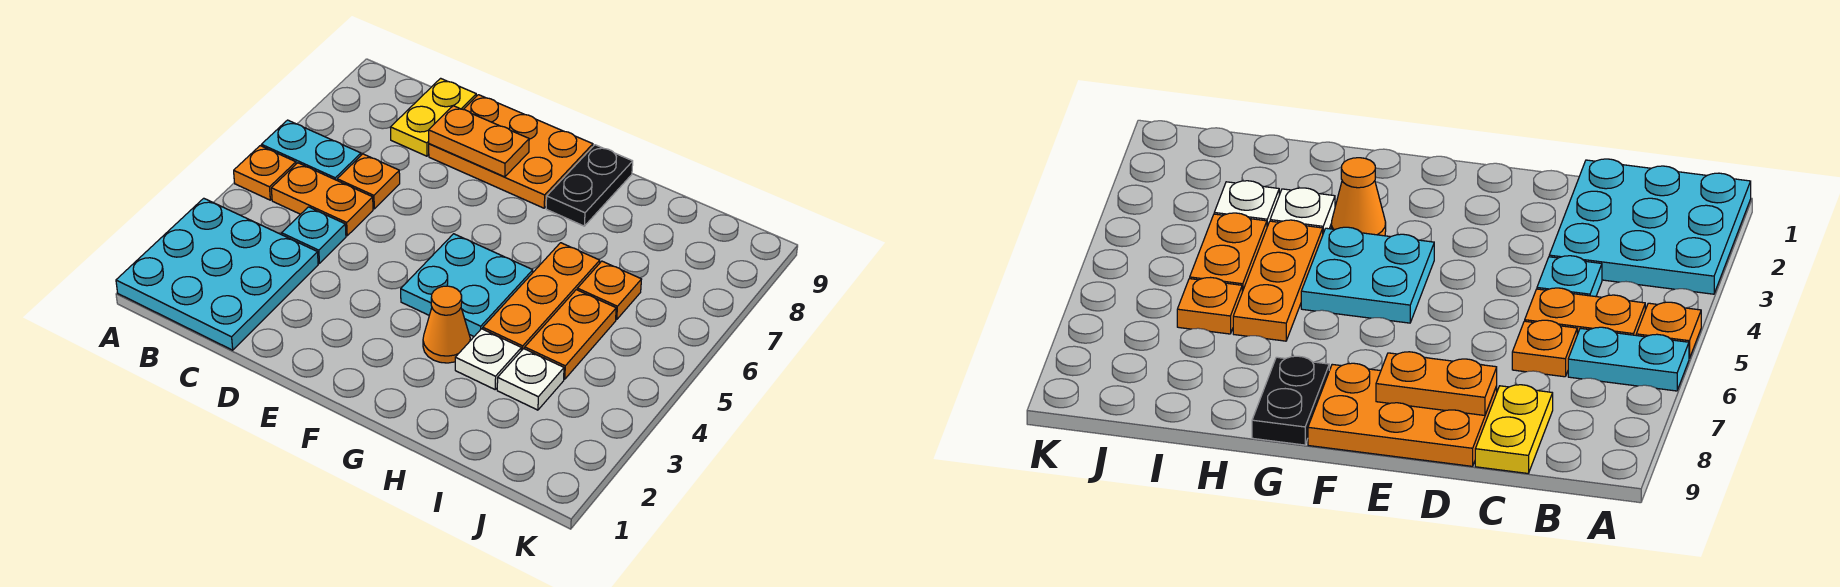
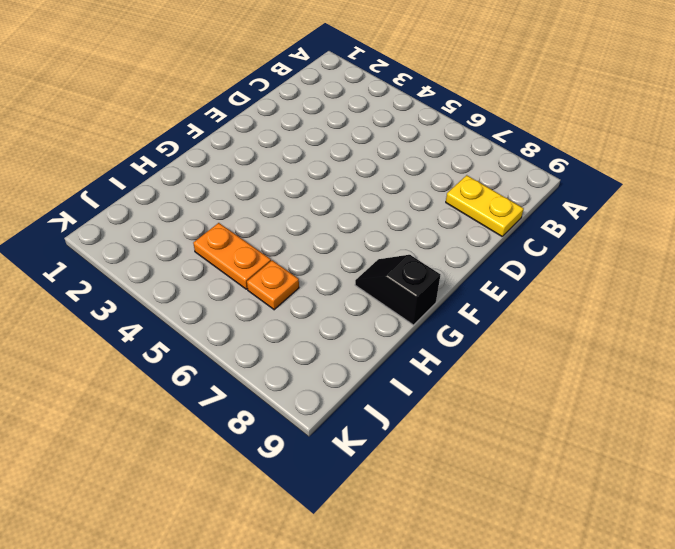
black slope G8:G9 level 1 top 9 -> black plate G8:G9 level 1
none -> cyan plate A1:C3 level 1
none -> orange plate A5 level 1
none -> cyan plate A6:B6 level 1

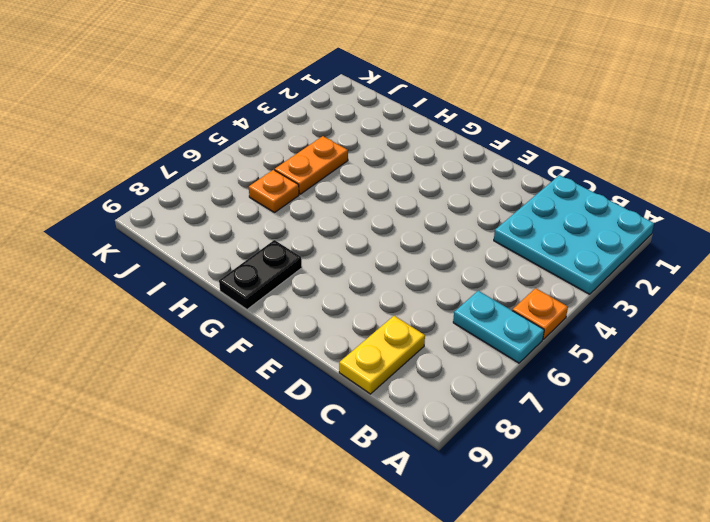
none -> orange plate B5:C5 level 1
none -> cyan plate C4 level 1
none -> orange plate C6 level 1

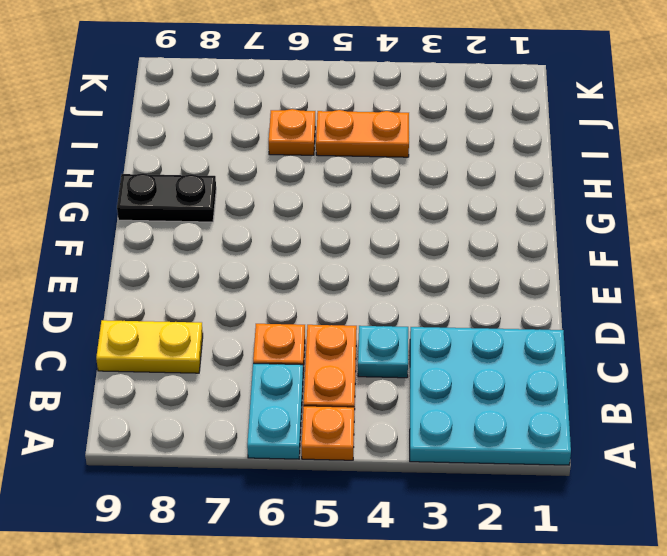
none -> orange plate D8:F9 level 1
none -> cyan plate F4:G5 level 1
none -> orange cone G3 level 1

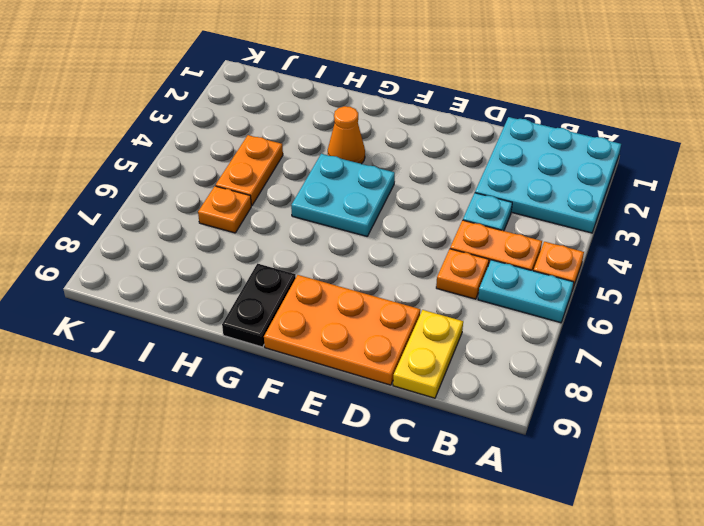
none -> white plate H3 level 1
none -> orange plate H4:H6 level 1
none -> white plate I3 level 1

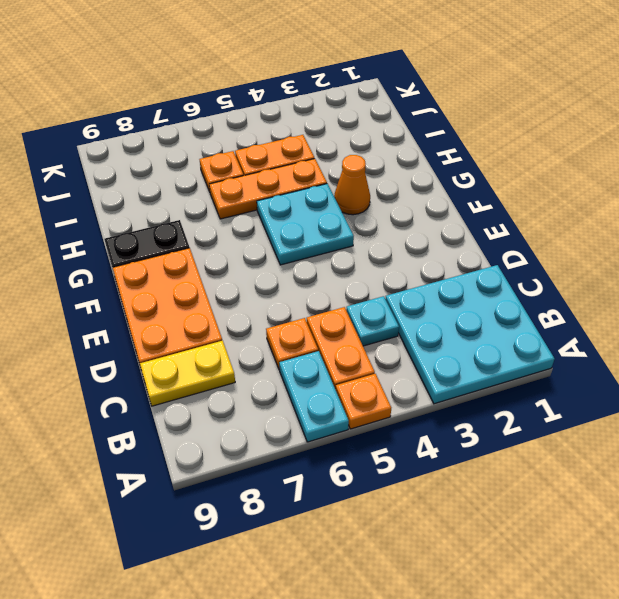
none -> white plate H3 level 1
none -> white plate I3 level 1
none -> orange plate D8:E8 level 2

